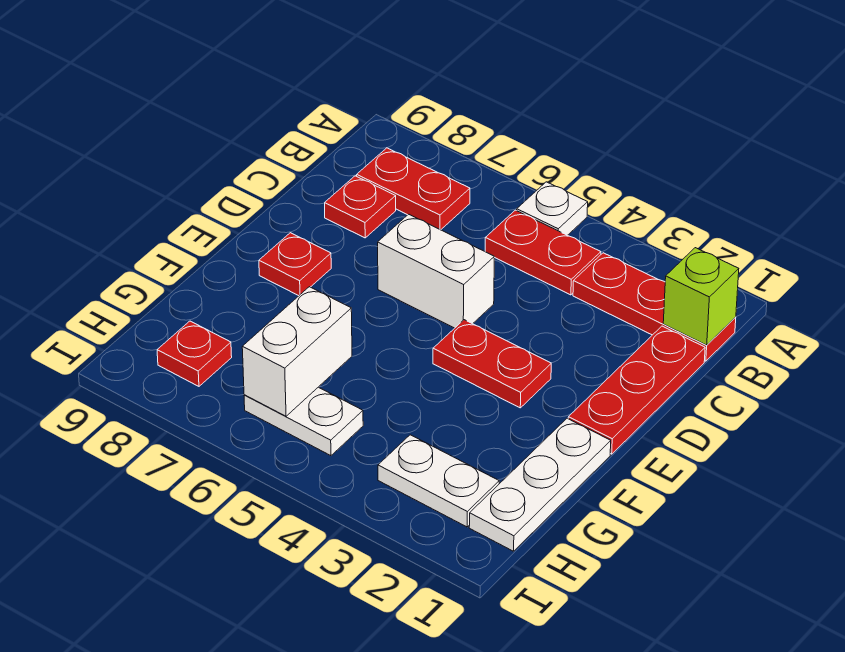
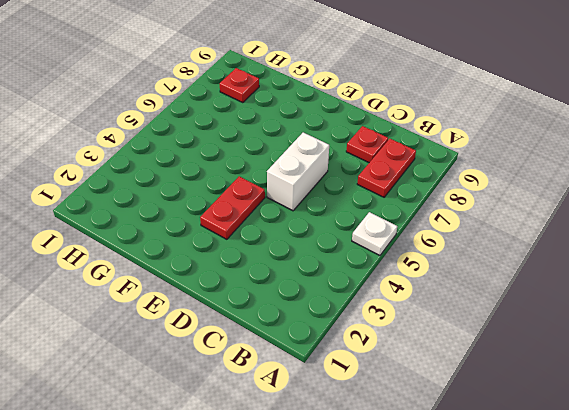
none -> red plate B1:B3 level 1
none -> red plate B4:B5 level 1
none -> red plate C1:E1 level 1

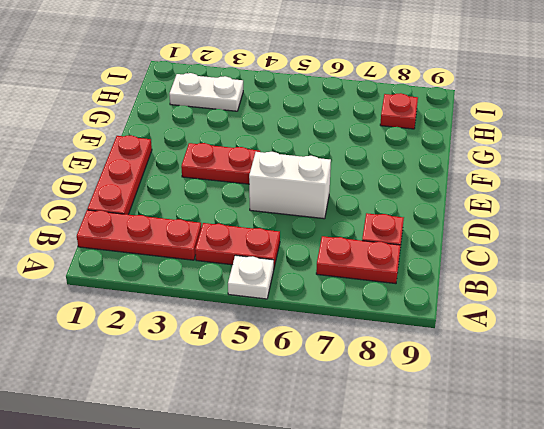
none -> red plate E8 level 1
none -> white plate F1:H1 level 1
none -> white plate H5:H6 level 1

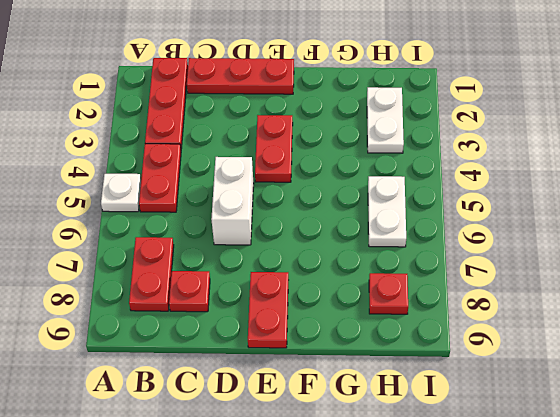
red plate E8:E9 level 1 -> red plate E8 level 1
none -> white plate F1:H1 level 1
none -> lime brick B1 level 2
none -> white brick G6:H6 level 2

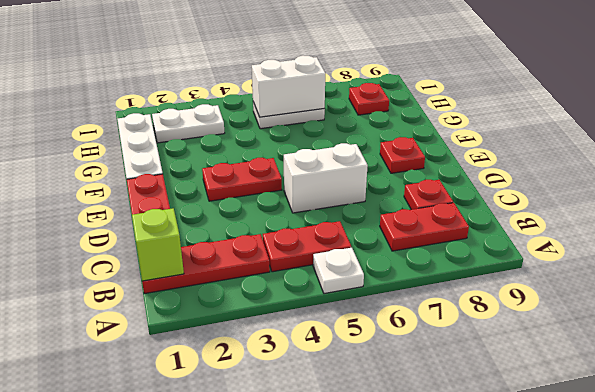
white brick H5:H6 level 2 -> white brick G6:H6 level 2

